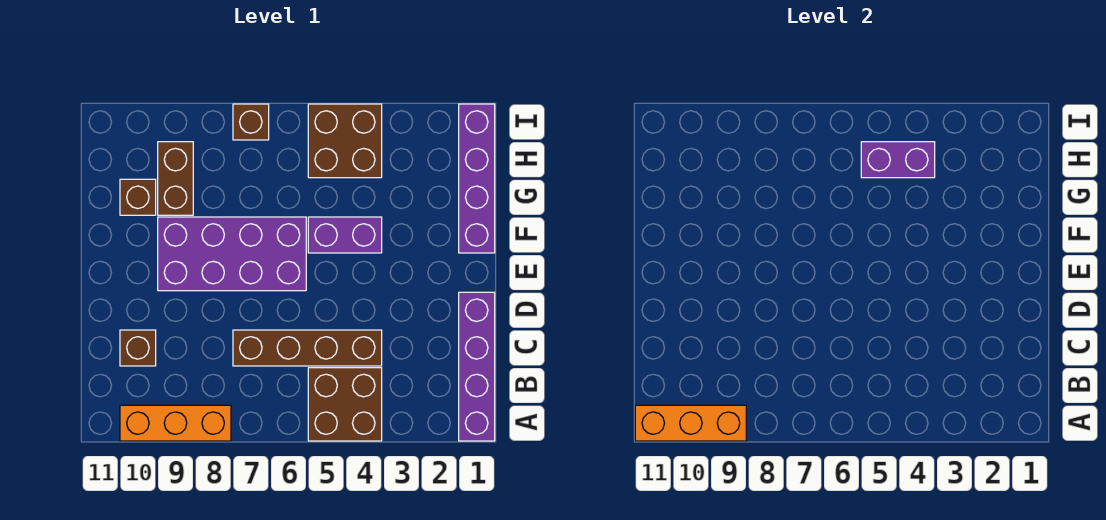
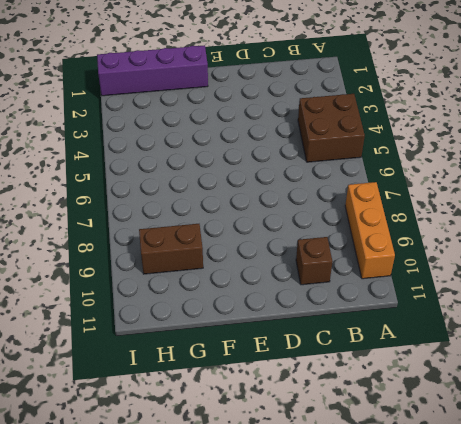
none -> purple brick A1:D1 level 1
none -> brown brick C4:C7 level 1
none -> purple brick E6:F9 level 1

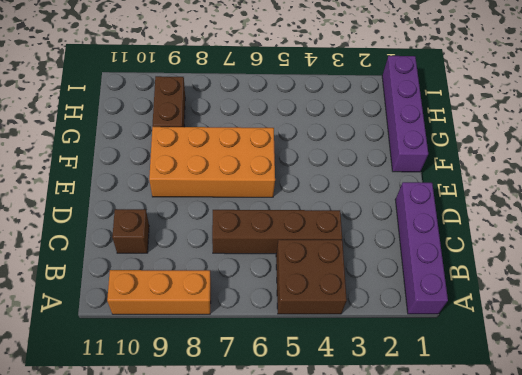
orange brick E6:F9 level 1 -> purple brick E6:F9 level 1
none -> purple brick F4:F5 level 1
none -> brown brick G10 level 1
none -> brown brick H4:I5 level 1

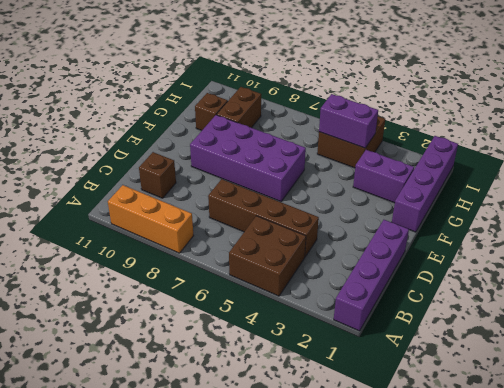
purple brick G2:G3 level 1 -> purple brick F4:F5 level 1
none -> brown brick I7 level 1
none -> orange brick A9:A11 level 2

